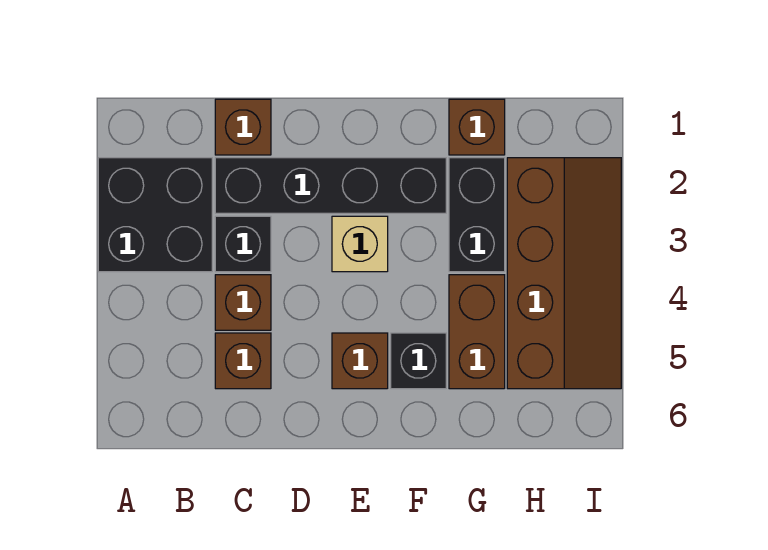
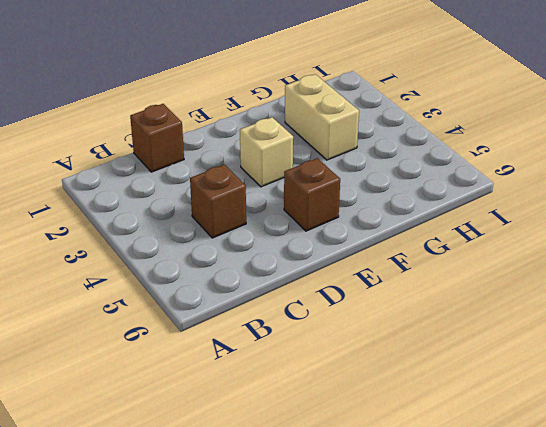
tan brick G2:G3 level 1 -> black brick G2:G3 level 1
none -> black brick A2:B3 level 1
none -> black brick C2:F2 level 1
none -> black brick C3 level 1

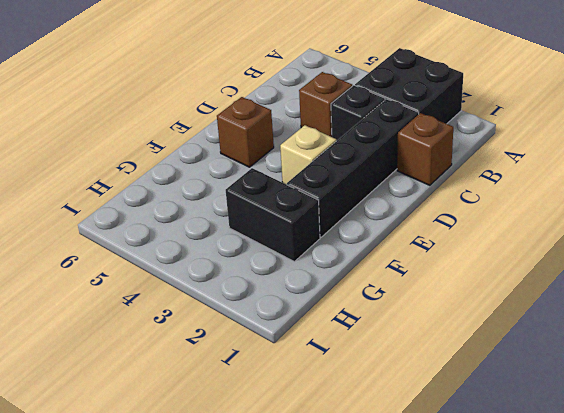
none -> brown brick C5 level 1
none -> black brick F5 level 1
none -> brown brick G1 level 1

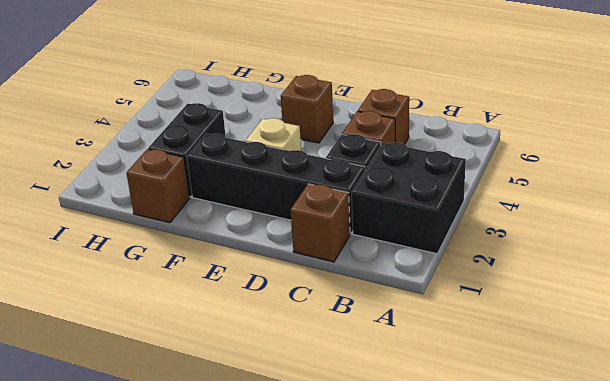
none -> black brick F5 level 1
none -> brown brick G4:G5 level 1
none -> brown slope H2:I5 level 1 top H

